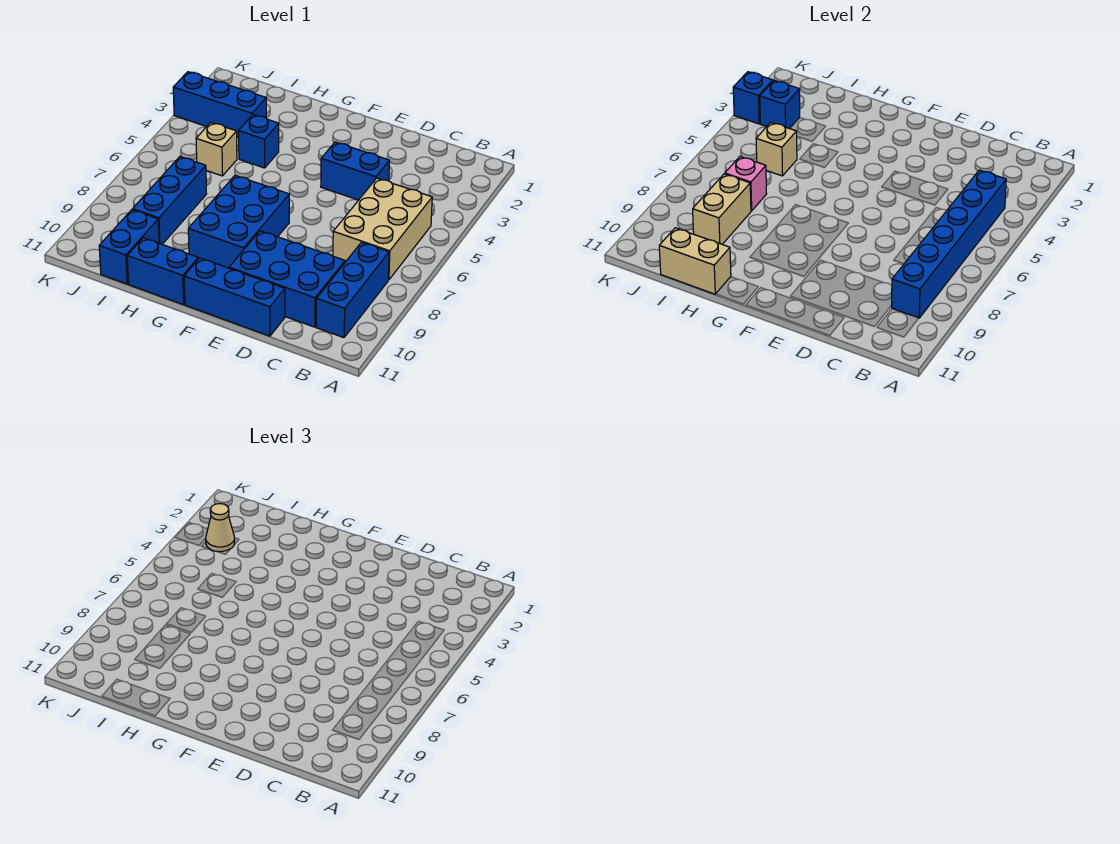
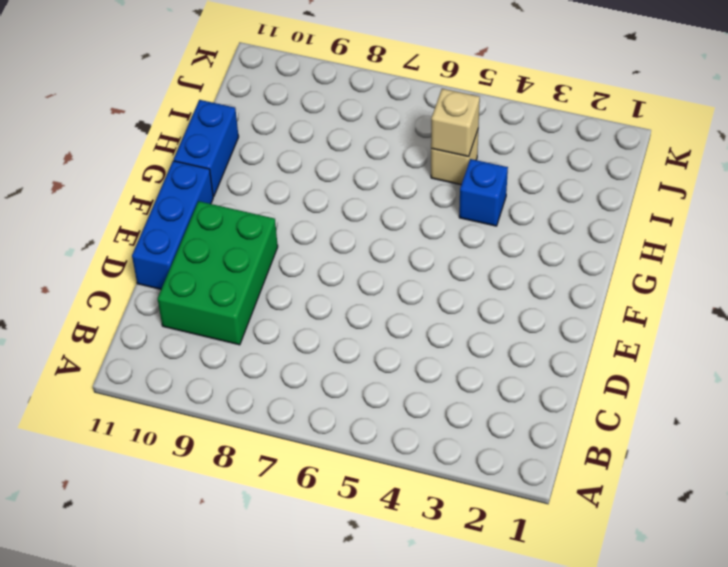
green brick C9:E10 level 1 -> blue brick C9:E10 level 1
none -> tan brick B5:C7 level 1
none -> blue brick B8:B10 level 1
none -> blue brick D4:E4 level 1

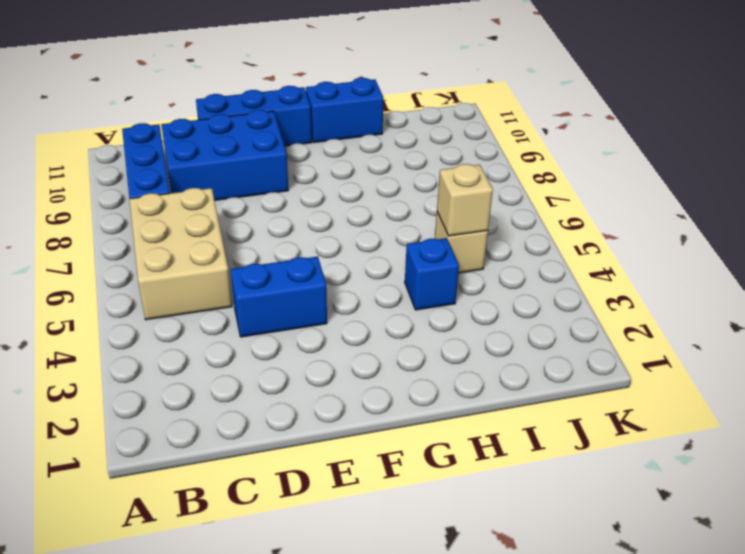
none -> blue brick F7:G9 level 1
none -> blue brick I3:K3 level 1
none -> blue brick I7:I9 level 1

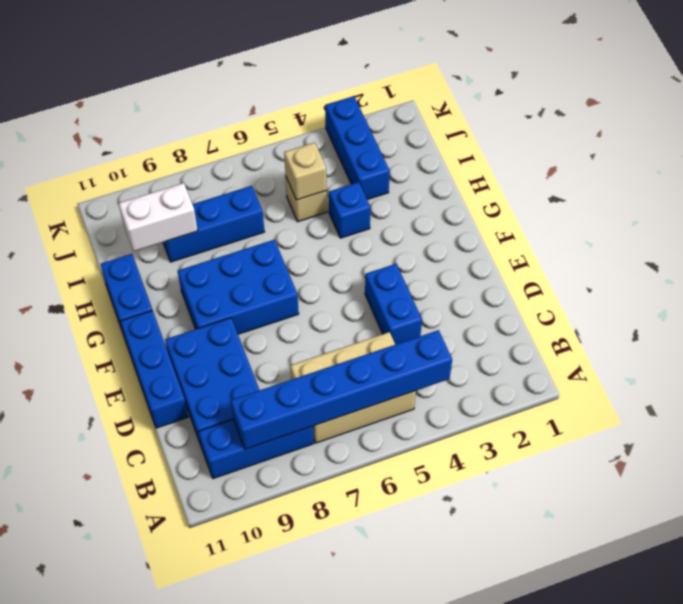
white brick I9:I10 level 2 -> tan brick I8:I9 level 2
none -> blue brick I10:I11 level 1
none -> tan brick H11:I11 level 2
none -> pink brick I7 level 2

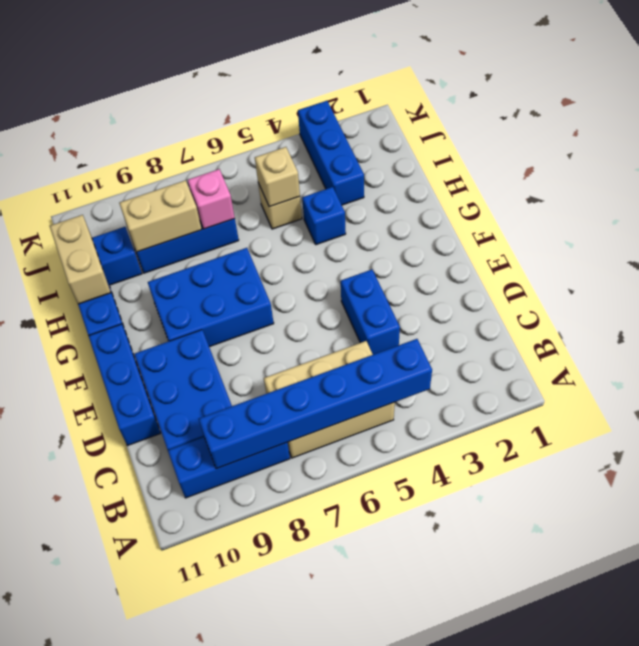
none -> blue brick J3 level 2
none -> blue brick K3 level 2
none -> tan cone J3 level 3

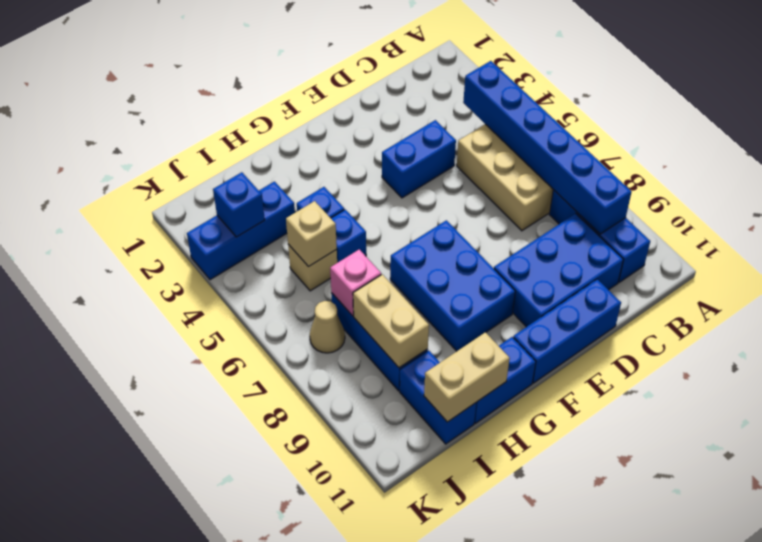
blue brick H5 level 1 -> blue brick K3 level 2
tan cone J7 level 1 -> tan cone J3 level 3

